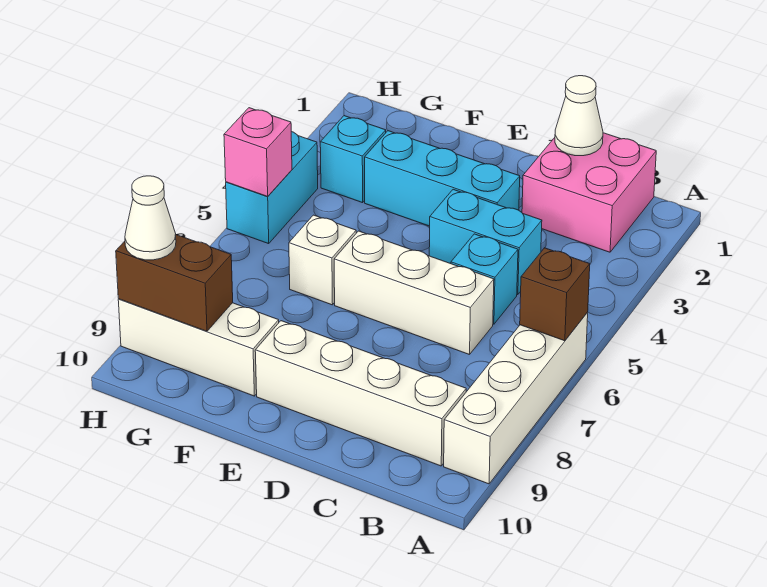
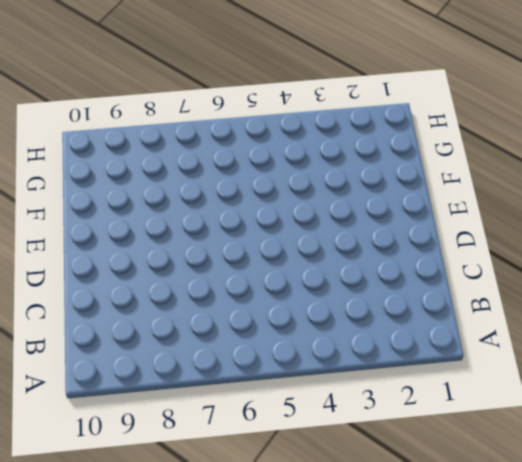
none -> white brick A6:A9 level 1
none -> pink brick B1:C2 level 1
none -> white brick B9:E9 level 1

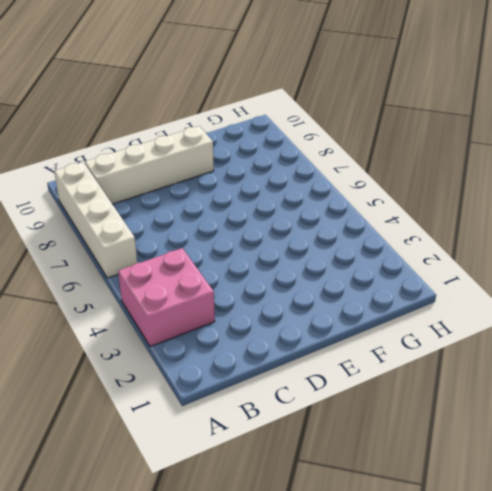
pink brick A3:B4 level 1 -> pink brick B1:C2 level 1
none -> cyan brick C4:D4 level 1
none -> cyan brick C5 level 1
none -> white brick C6:E6 level 1

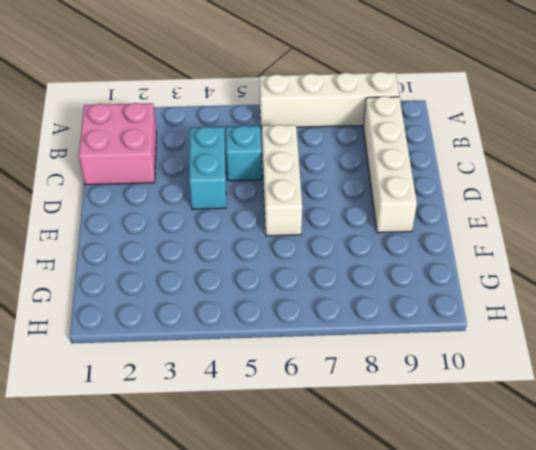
none -> cyan brick D3:F3 level 1
none -> white brick F6 level 1
none -> white brick F9:H9 level 1

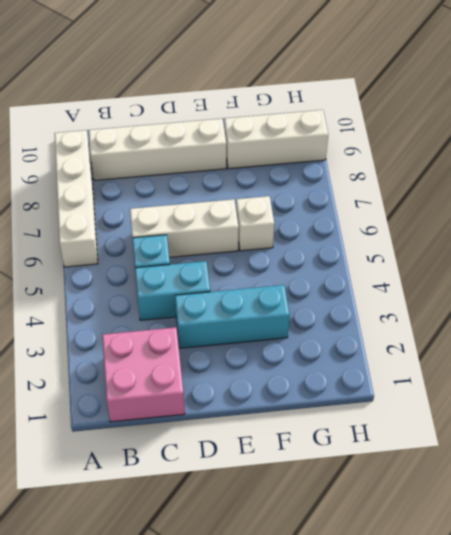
none -> cyan brick G3 level 1
none -> cyan brick H4:H5 level 1
none -> brown brick A6 level 2

